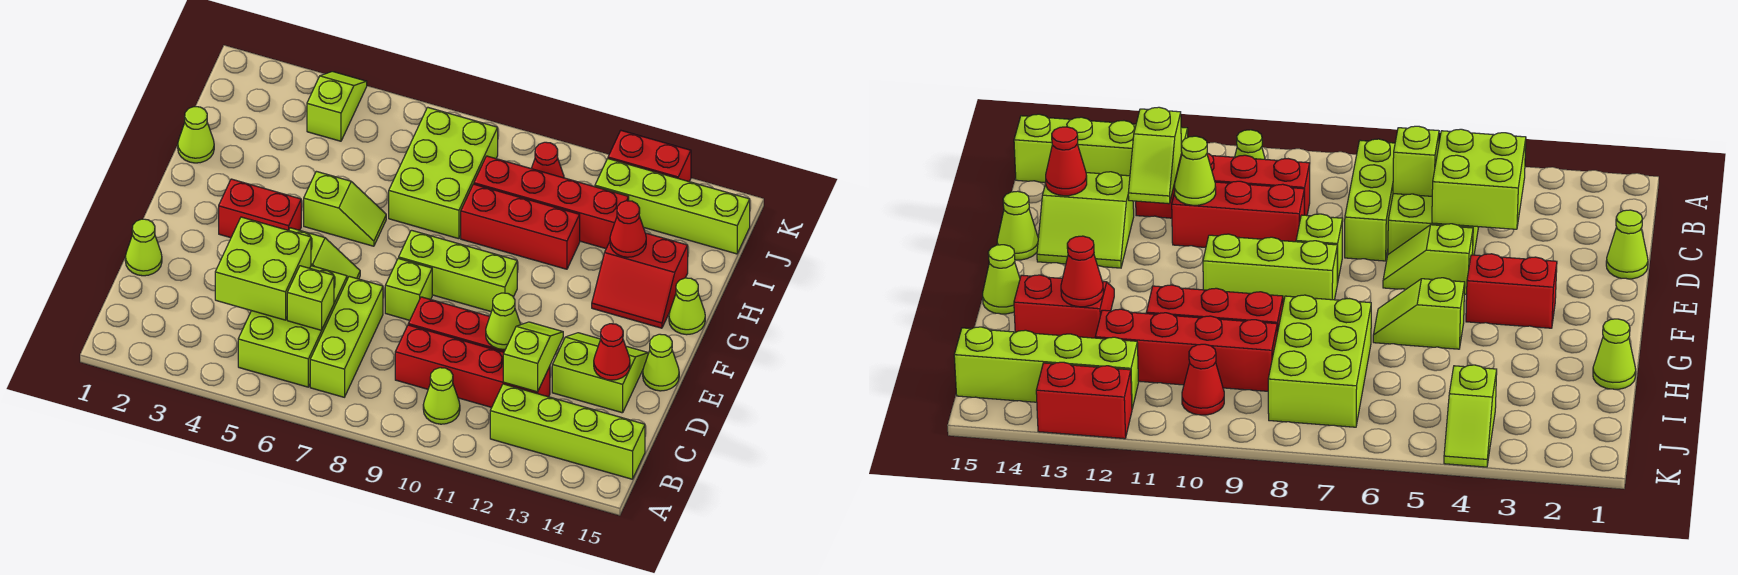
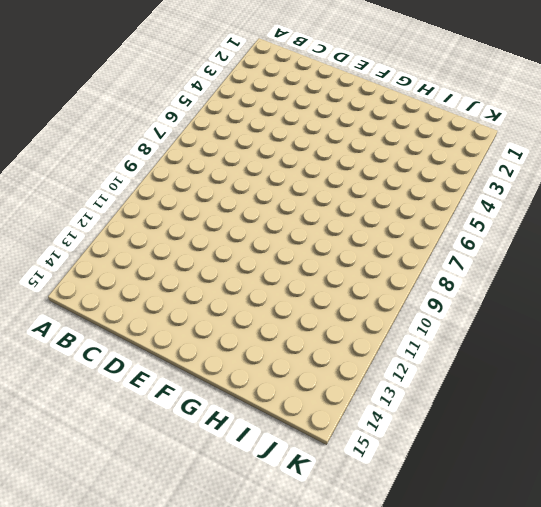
none -> lime brick B5:D6 level 1
none -> lime brick B7:D7 level 1
none -> lime cone B10 level 1
none -> lime brick B12:B15 level 1

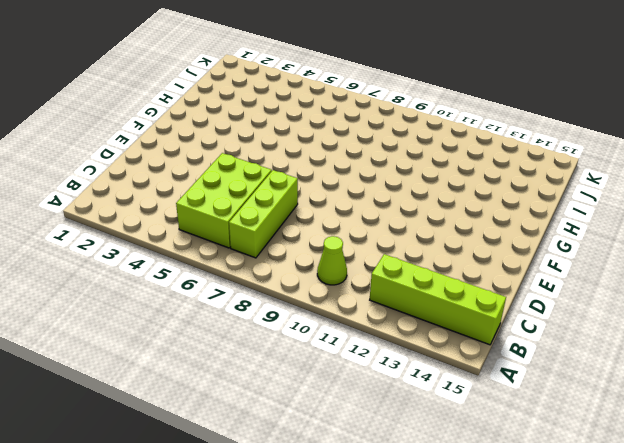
none -> red brick C9:C12 level 1
none -> lime cone D1 level 1
none -> red brick D9:D11 level 1
none -> lime slope D13:E14 level 1 top D

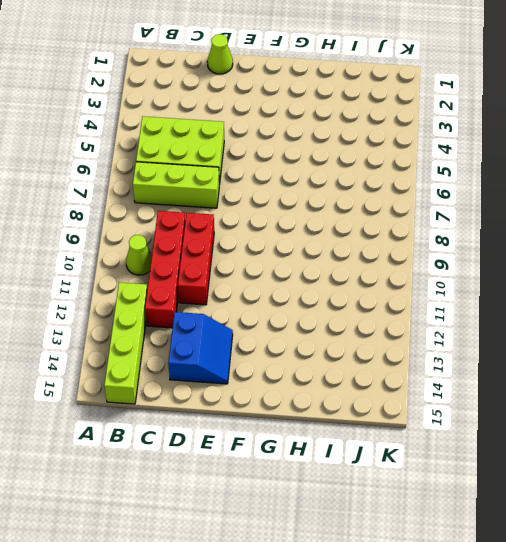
blue slope D13:E14 level 1 top D -> lime slope D13:E14 level 1 top D
none -> lime slope E5:E6 level 1 top 5
none -> lime brick E8 level 1
none -> lime cone E15 level 1
none -> red brick F3:F4 level 1

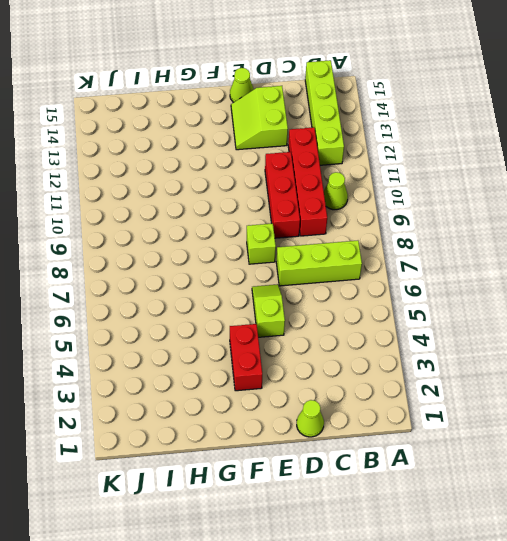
none -> lime brick B5:D6 level 1
none -> lime brick F8:F10 level 1
none -> lime slope G5:G6 level 1 top 5
none -> red slope G13:H14 level 1 top H

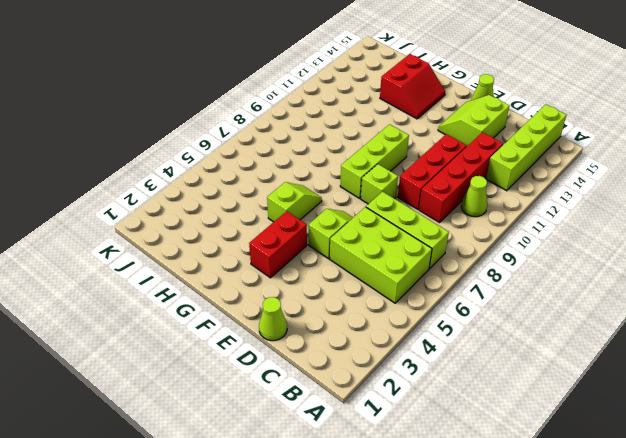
none -> lime cone G15 level 1
none -> lime cone H1 level 1
none -> lime brick H7:J8 level 1
none -> red brick H9:H11 level 1

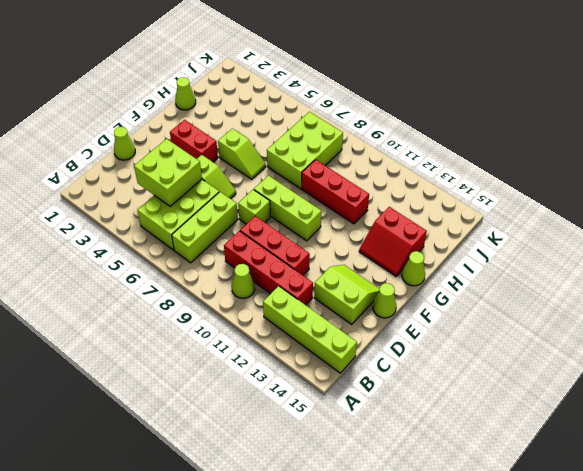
none -> red brick I9:I12 level 1
none -> lime slope J4:K4 level 1 top J
none -> red cone J10 level 1
none -> lime brick J12:J15 level 1

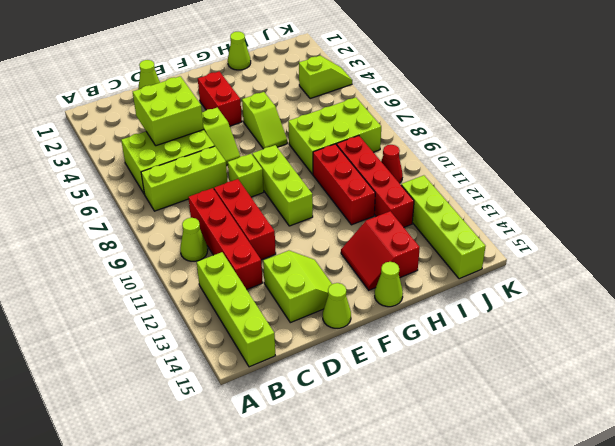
none -> red brick K12:K13 level 1
none -> lime brick C6 level 2
none -> lime slope C12:D12 level 2 top C
none -> lime cone D11 level 2

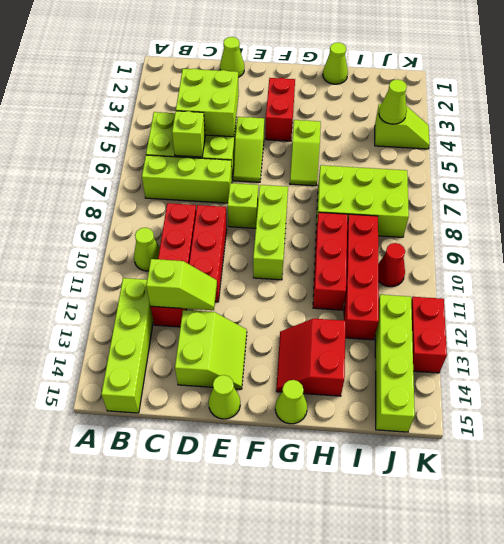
lime cone J4 level 2 -> lime cone D11 level 2
none -> red cone D14 level 2
none -> red cone H13 level 2

